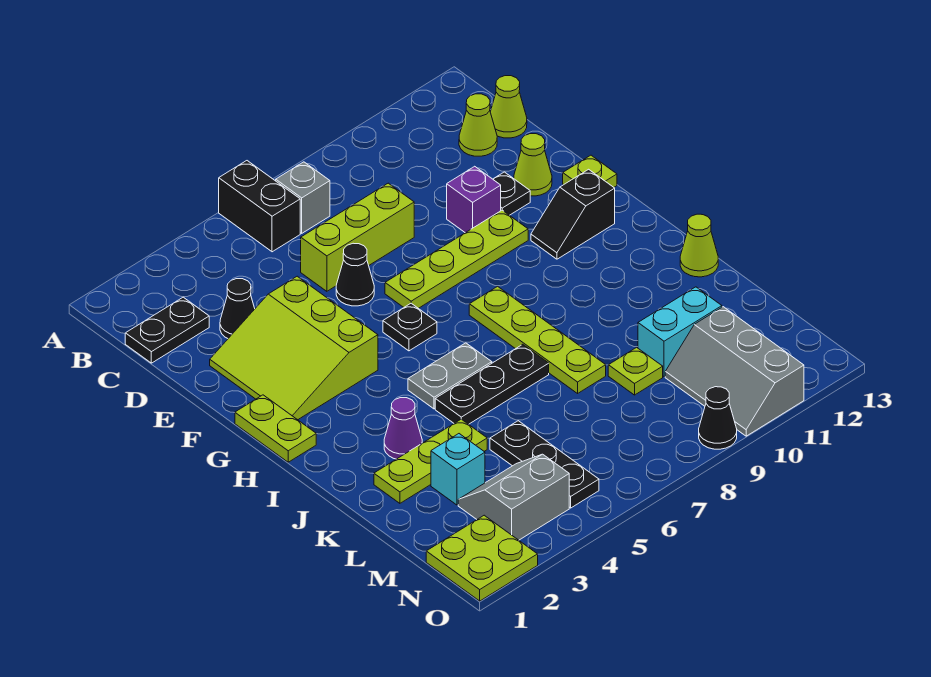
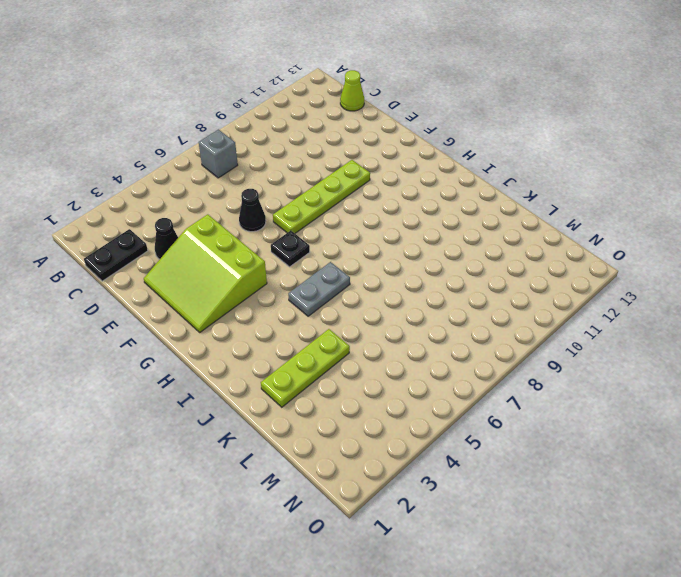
none -> black brick A6:B6 level 1
none -> lime cone C12 level 1
none -> lime brick D6:D8 level 1
none -> purple brick E10 level 1

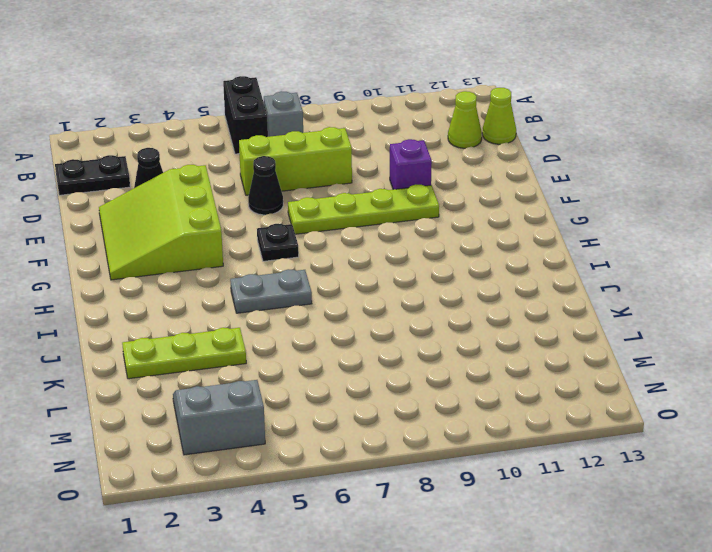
none -> black plate E11 level 1
none -> lime cone E12 level 1
none -> lime plate F13 level 1
none -> lime plate G1:H1 level 1

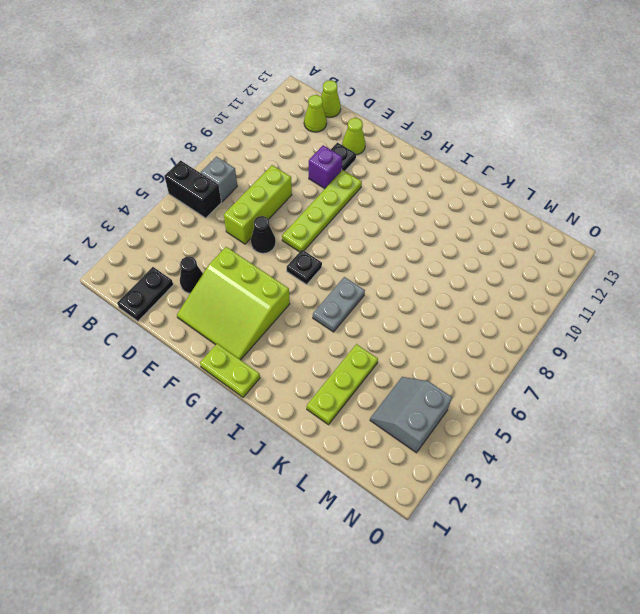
none -> lime plate F13 level 1
none -> black slope G11:G12 level 1 top 12
none -> lime plate H8:K8 level 1
none -> purple cone J3 level 1

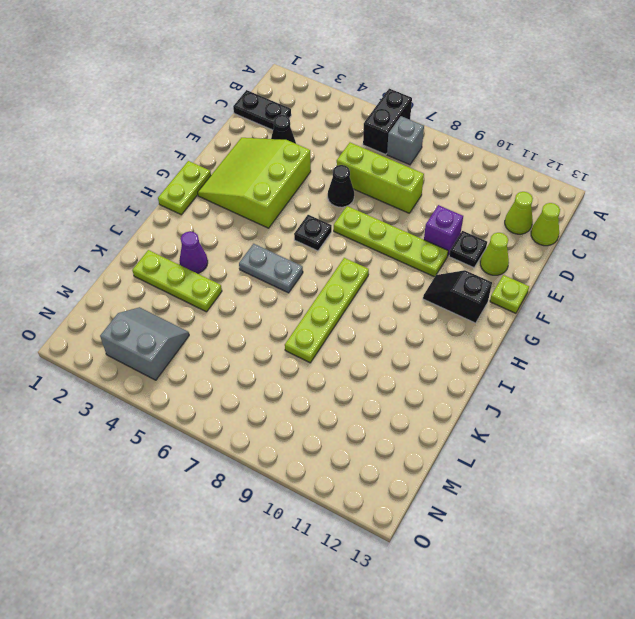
none -> black plate J5:J7 level 1
none -> lime cone J13 level 1
none -> cyan brick L3 level 1
none -> black plate L5:N5 level 1

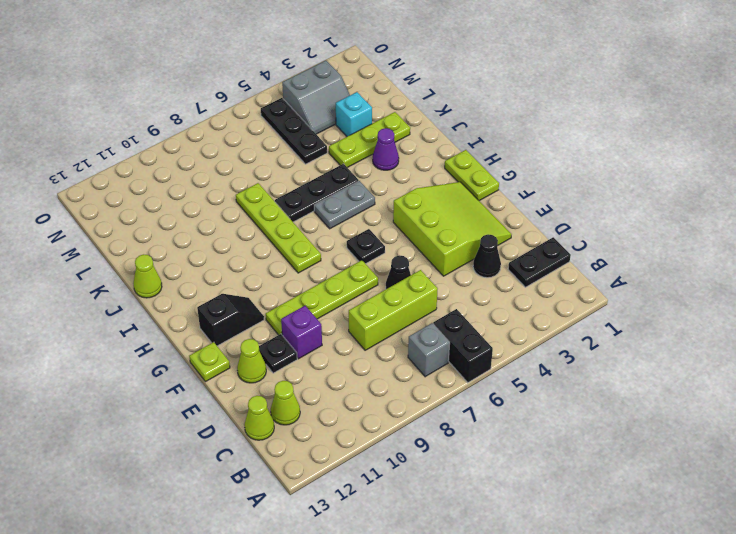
none -> lime plate L9 level 1
none -> cyan brick L10:L11 level 1
none -> grey slope M10:O11 level 1 top 11
none -> lime plate N1:O2 level 1

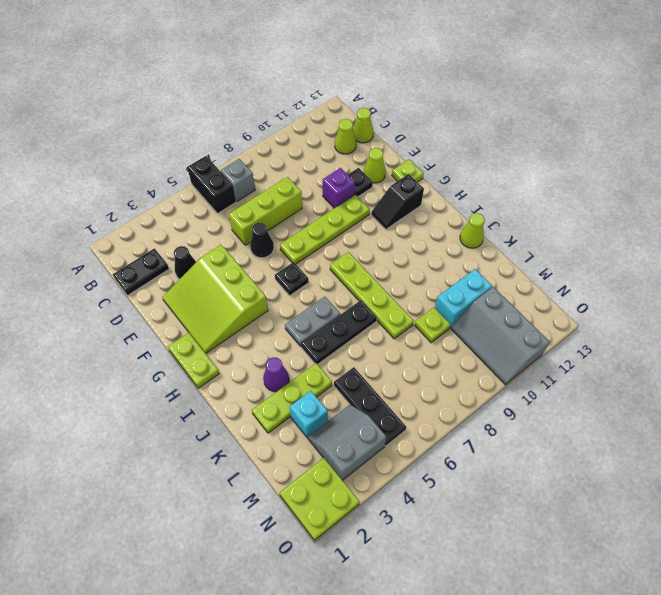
none -> black cone O9 level 1

